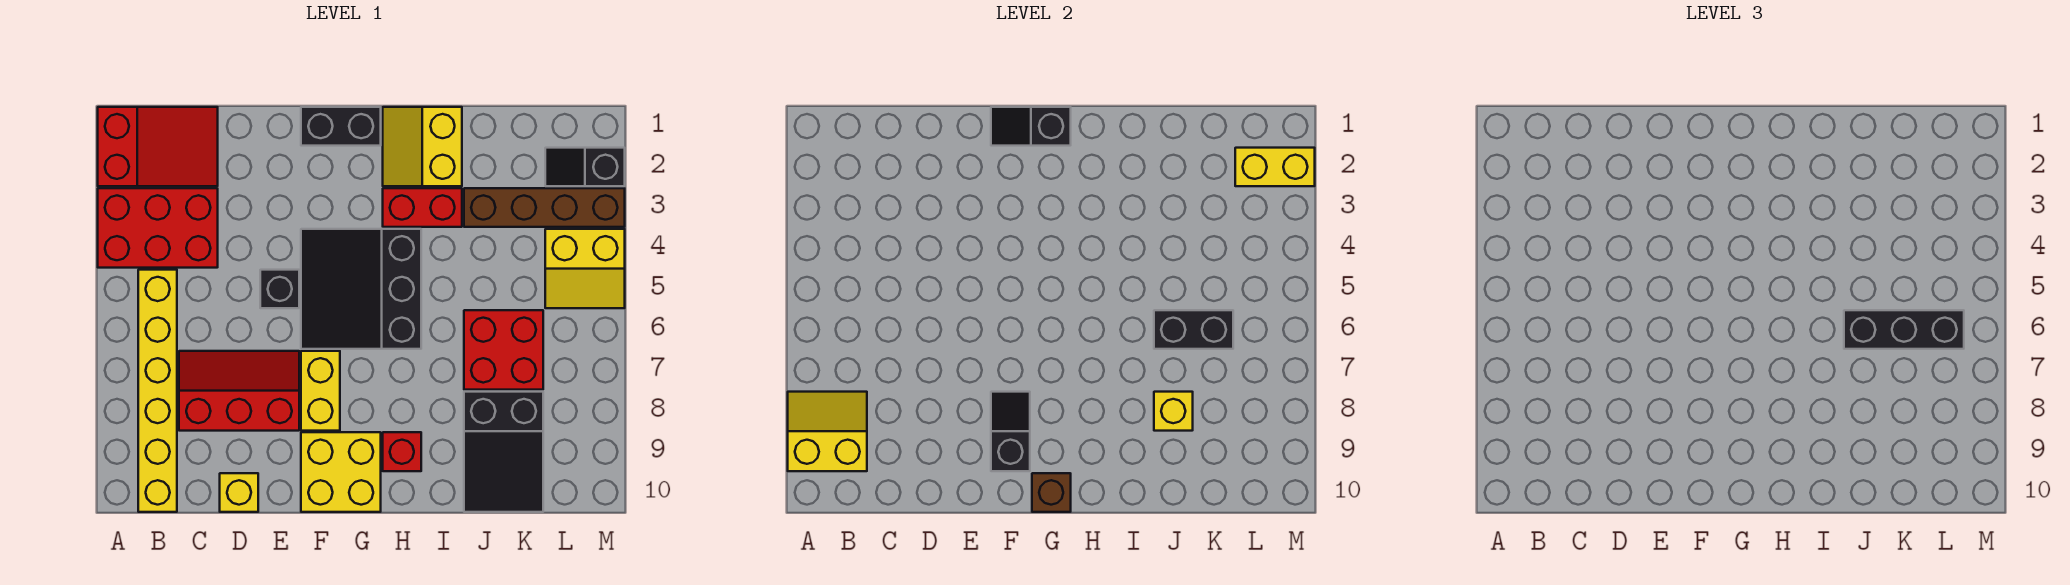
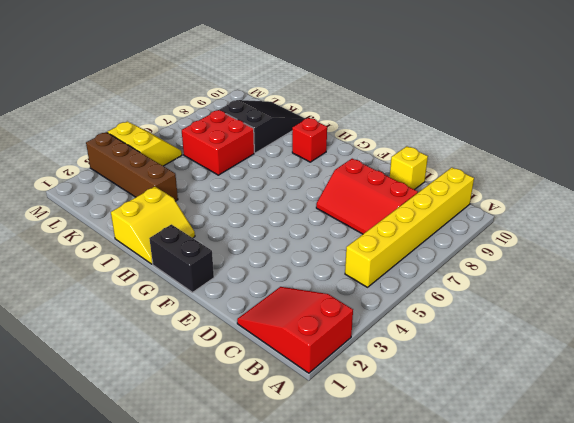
none -> red brick A3:C4 level 1
none -> black brick E5 level 1
none -> black slope F4:H6 level 1 top H

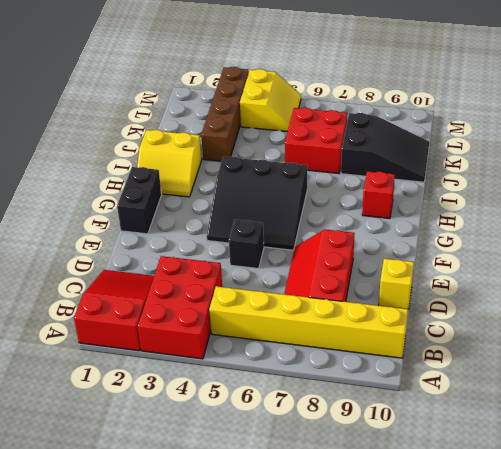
none -> yellow brick F7:F8 level 1
none -> yellow brick F9:G10 level 1
none -> red brick H3:I3 level 1

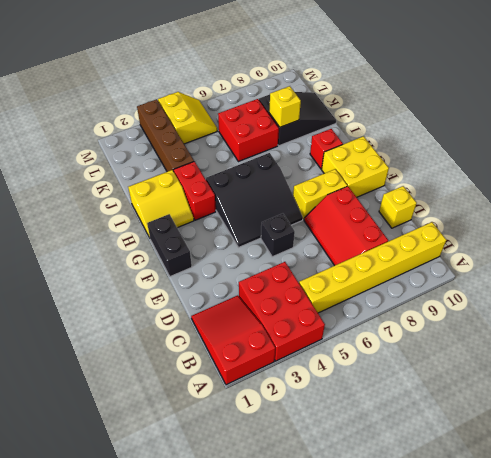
none -> black slope L2:M2 level 1 top M
none -> yellow slope A8:B9 level 2 top 9
none -> black slope F1:G1 level 2 top G

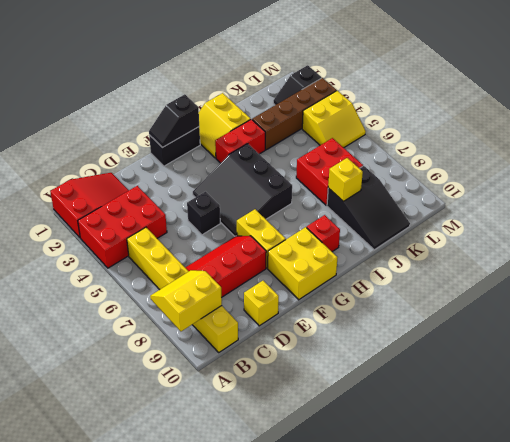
none -> black slope F8:F9 level 2 top 9
none -> brown brick G10 level 2
none -> black brick J6:K6 level 2

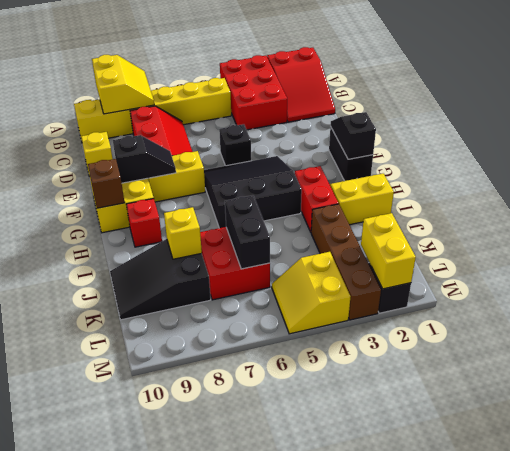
none -> black brick J6:L6 level 3

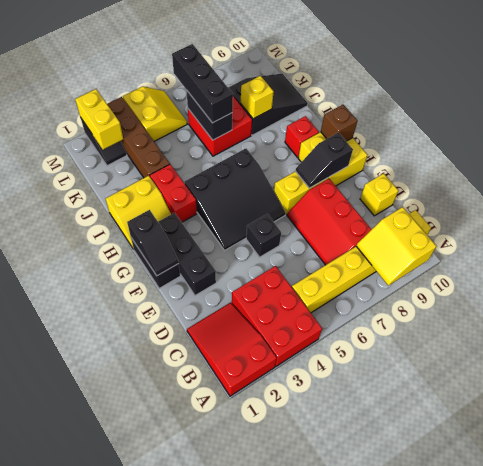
black brick E2:G2 level 1 -> none

